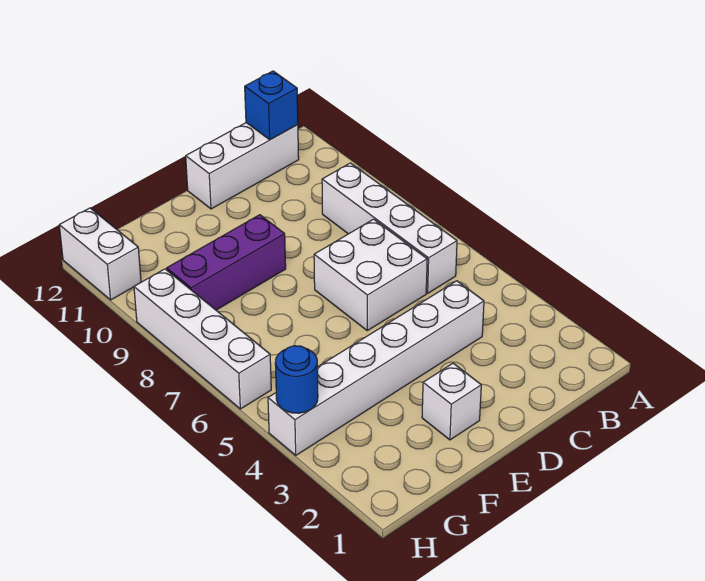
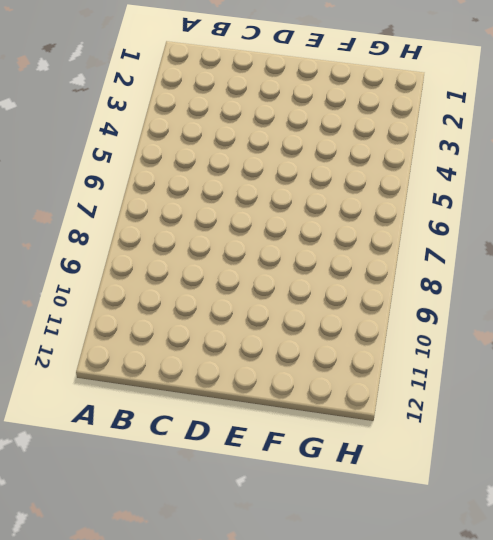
none -> white brick B6:B9 level 1
none -> white brick B12:D12 level 1

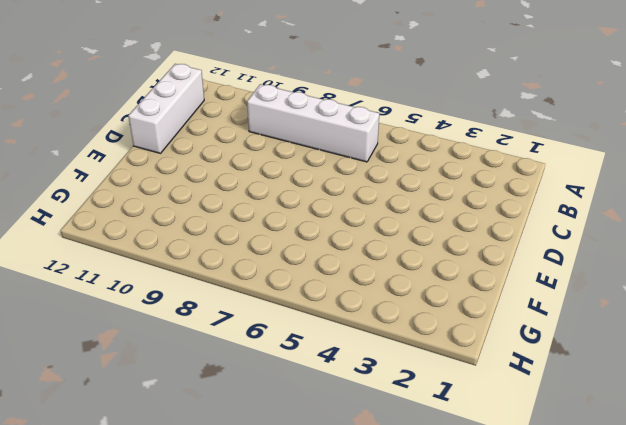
none -> white brick C4:H4 level 1
none -> white brick C6:D7 level 1

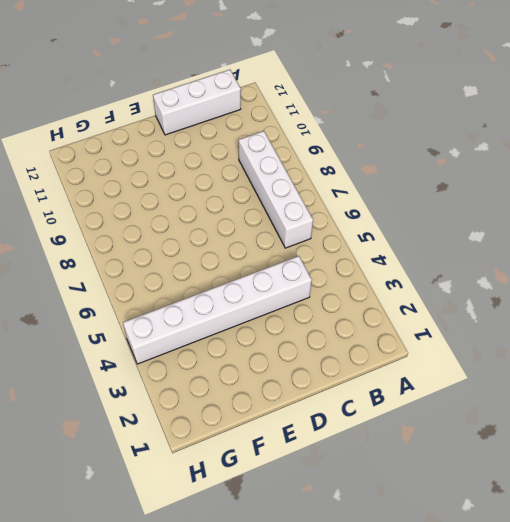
none -> white brick C6:D7 level 1
none -> white brick E2 level 1

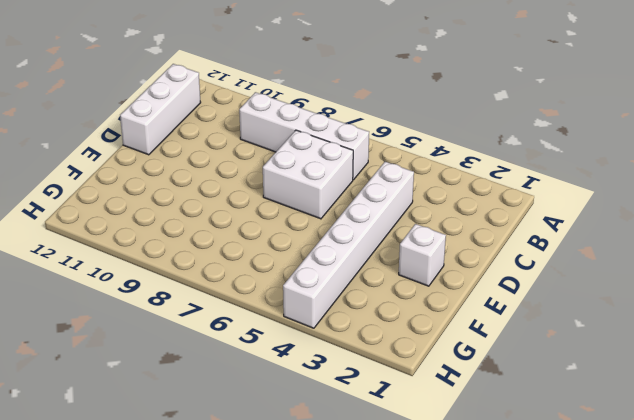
none -> purple brick E9:G9 level 1
none -> white brick H6:H9 level 1

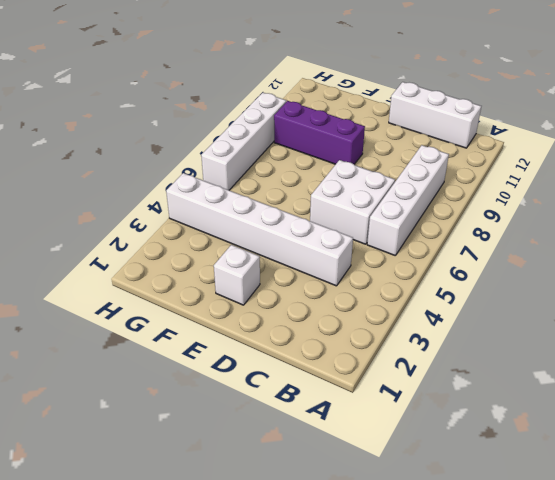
none -> white brick H11:H12 level 1
none -> blue brick B12 level 2

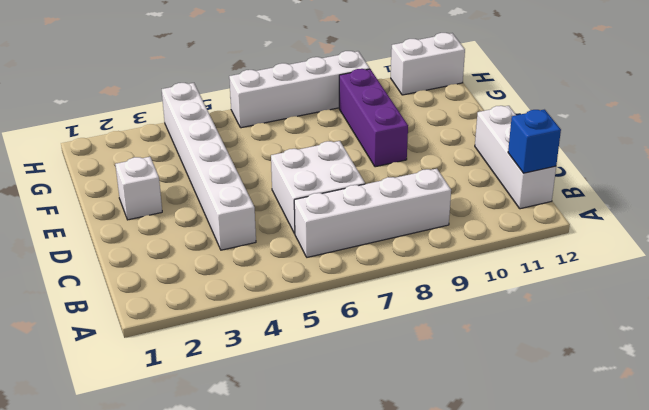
none -> blue round brick H4 level 2

